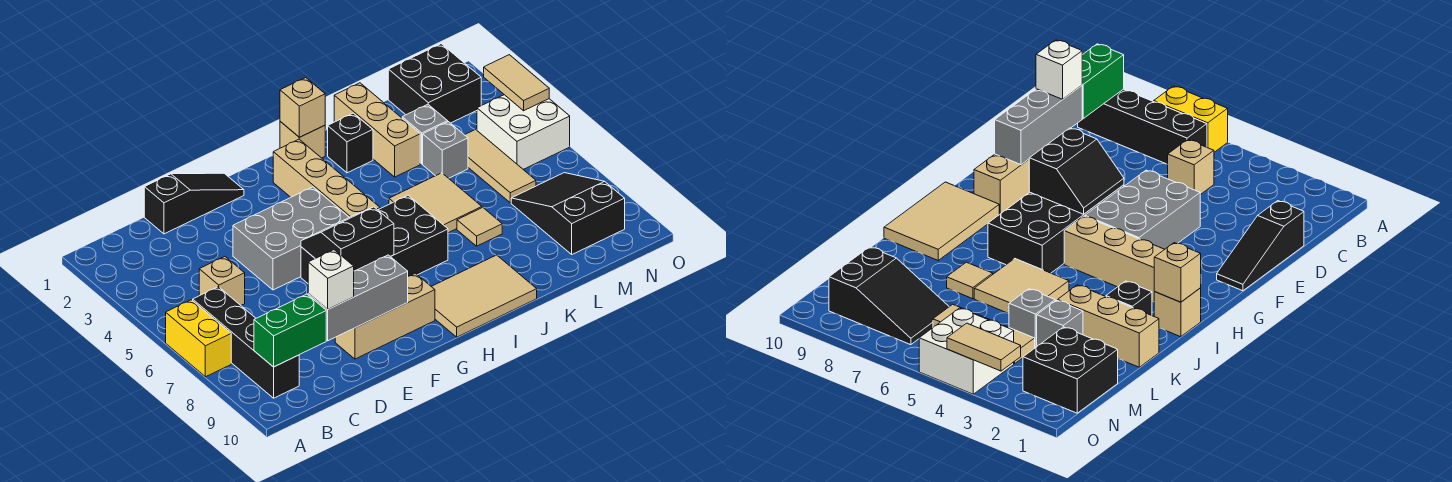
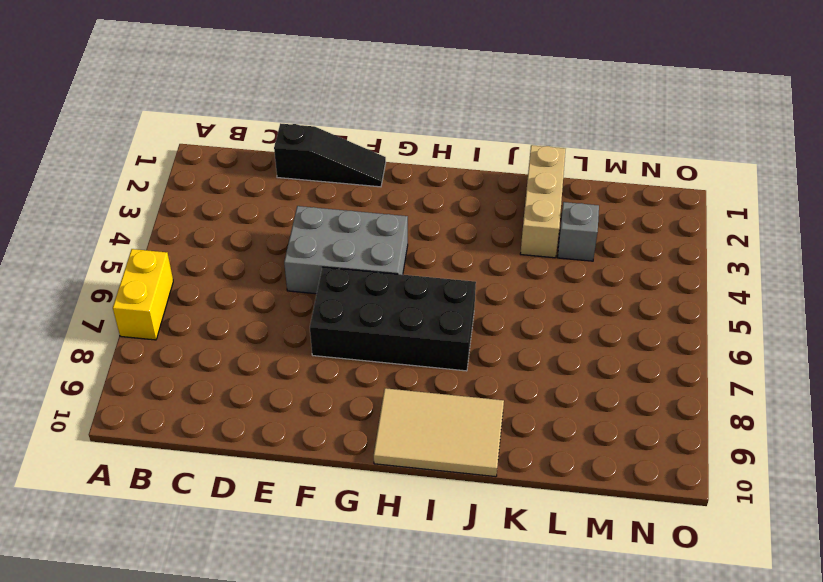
none -> black brick B6:B9 level 1
none -> tan brick C5 level 1
none -> tan brick E9:G9 level 1

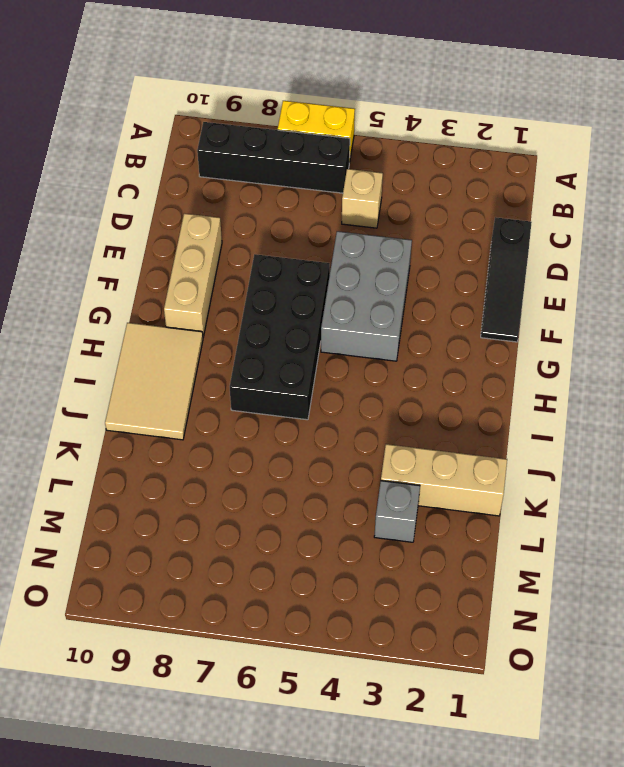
none -> tan brick H2:H5 level 1
none -> tan brick I1 level 1
none -> black brick J2 level 1

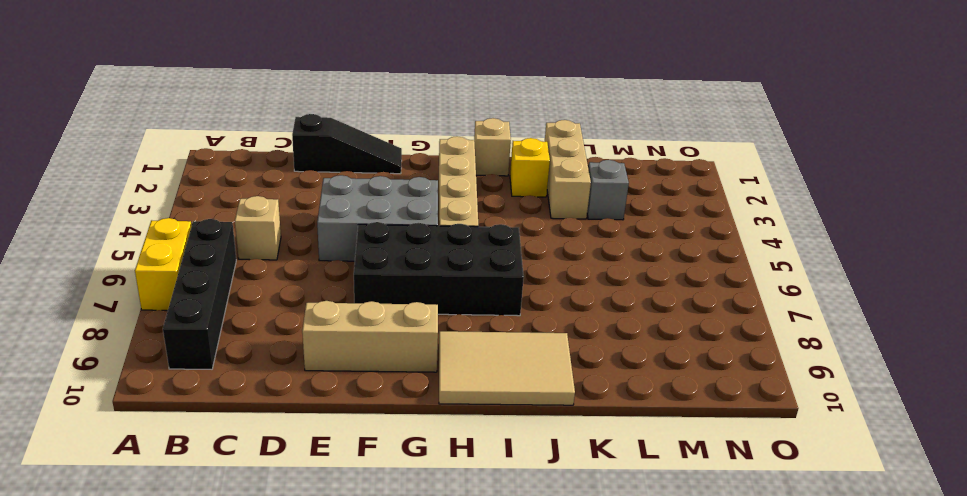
yellow brick J2 level 1 -> black brick J2 level 1
none -> tan tile J5:K6 level 1
none -> tan tile K7 level 1
none -> grey brick L4 level 1

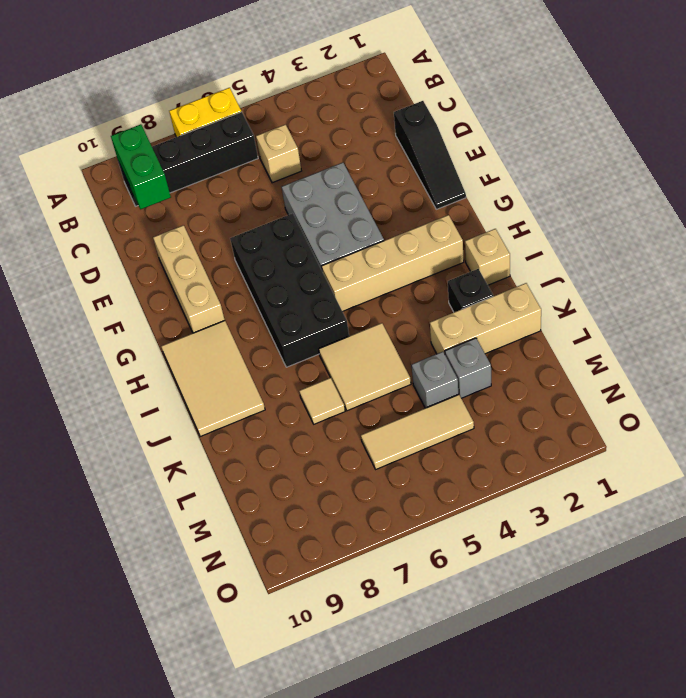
none -> black brick M1:N2 level 1
none -> black slope M7:N9 level 1 top 9
none -> white brick N4:O5 level 1

